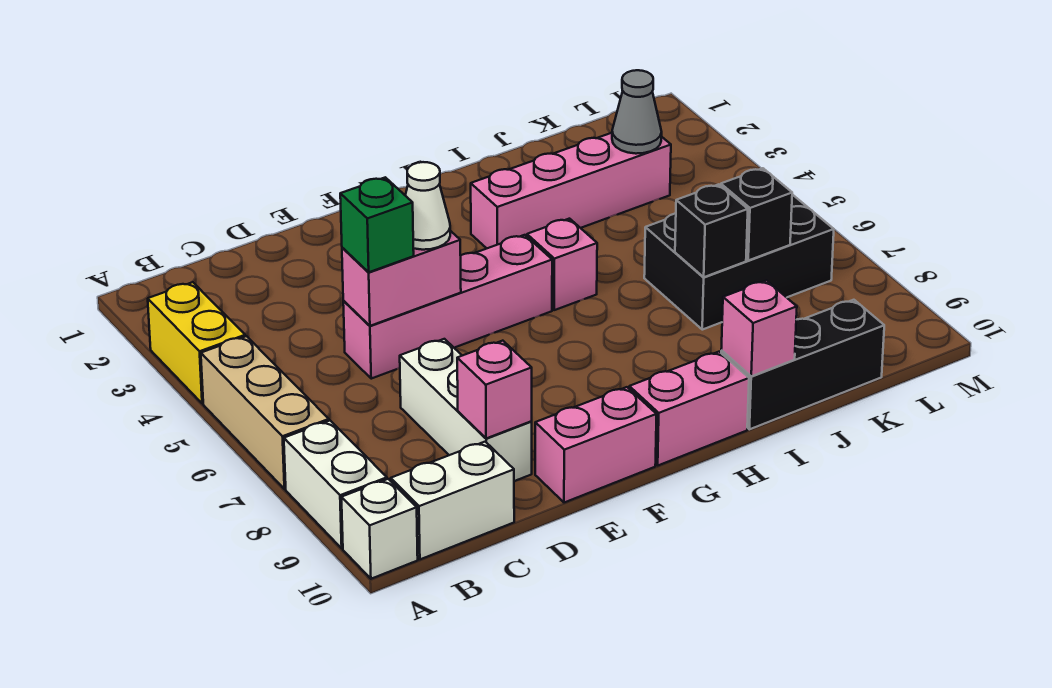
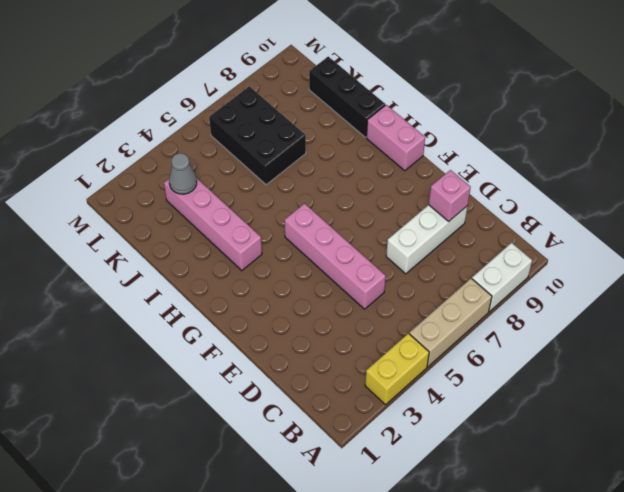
none -> white brick A10 level 1
none -> white brick B10:C10 level 1
none -> pink brick E10:F10 level 1

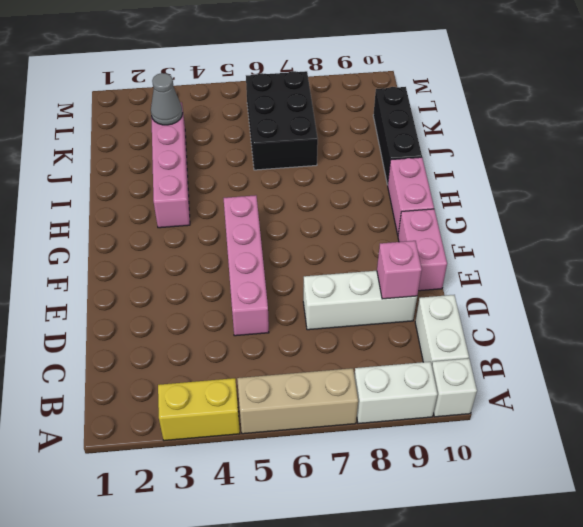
none -> pink brick H5 level 1
none -> pink brick D5:E5 level 2
none -> pink brick I10 level 2

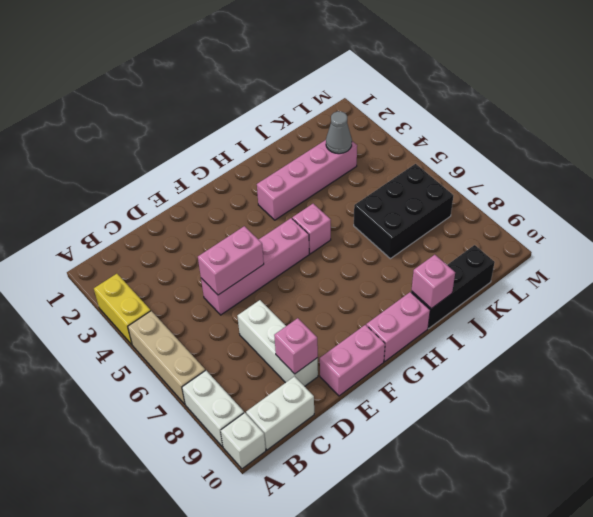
none -> black brick J7 level 2
none -> black brick K7 level 2
none -> green brick D5 level 3

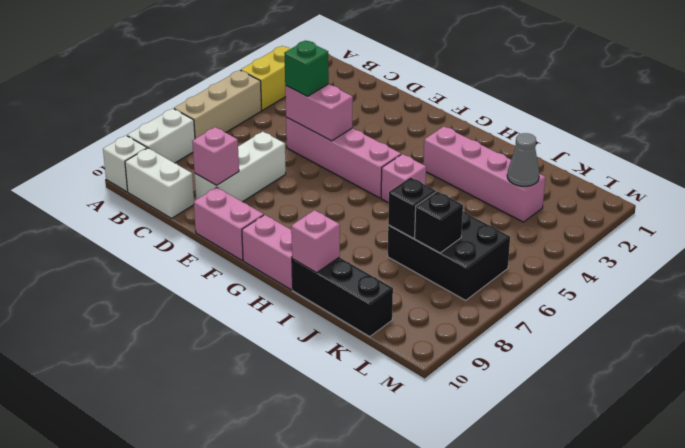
none -> white cone E5 level 3

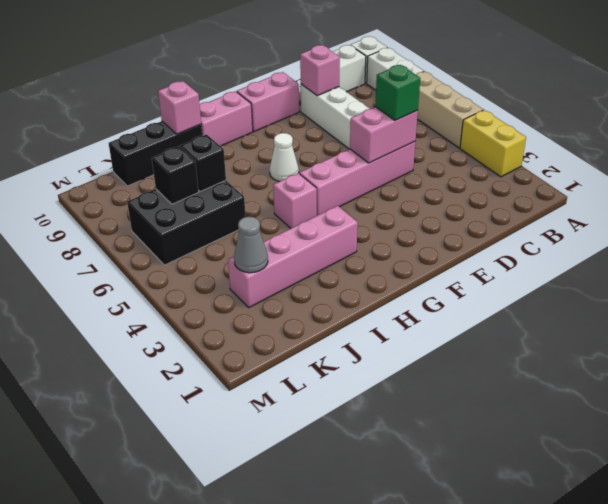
white cone G7 level 1 -> white cone E5 level 3

